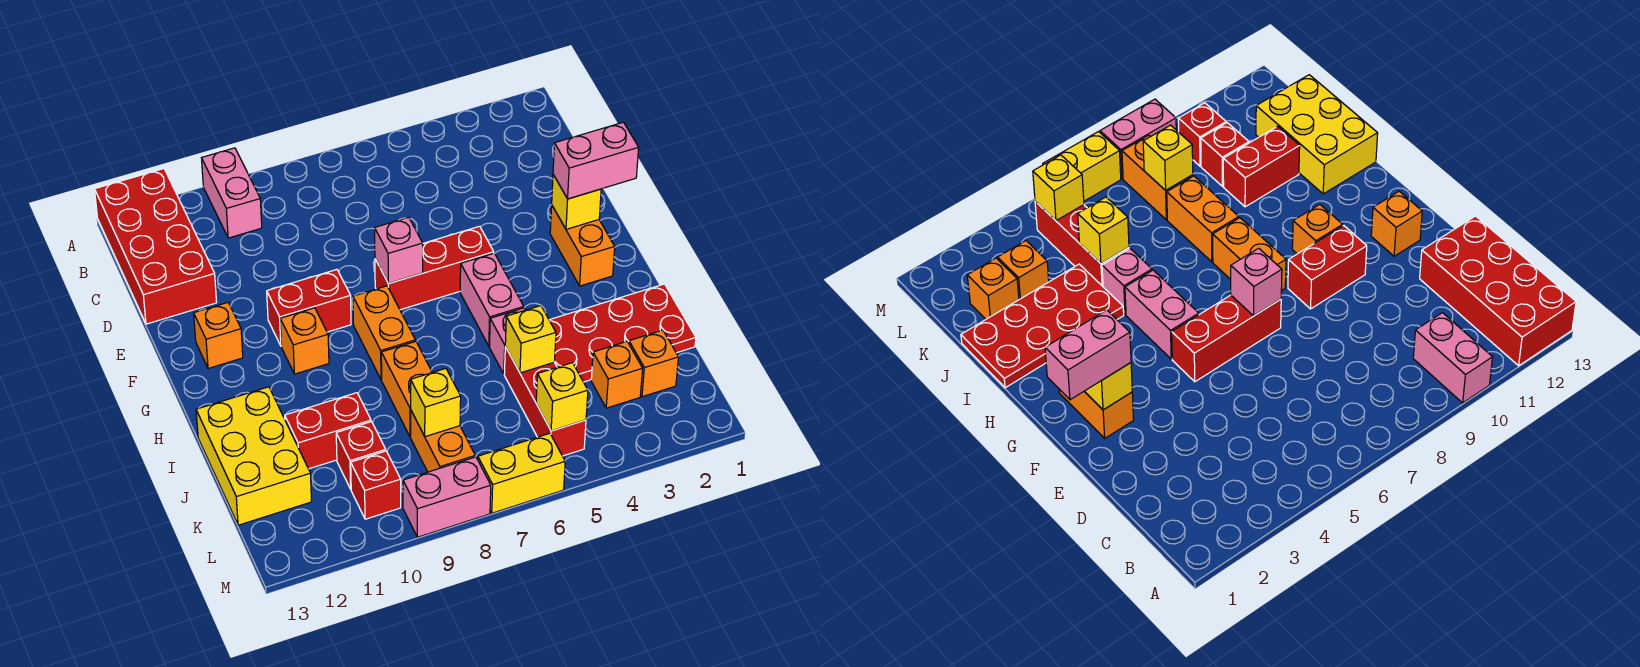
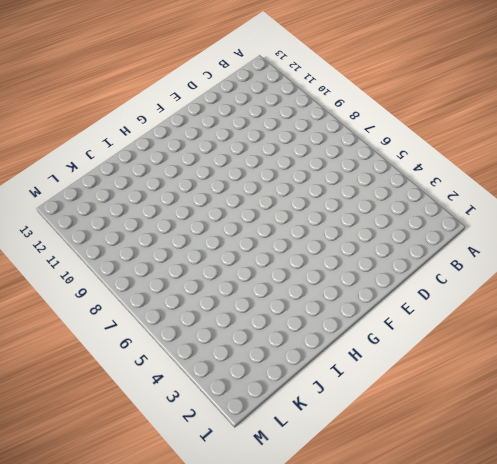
none -> pink brick A10:B10 level 1
none -> red brick A12:D13 level 1
none -> orange brick F2:G2 level 1

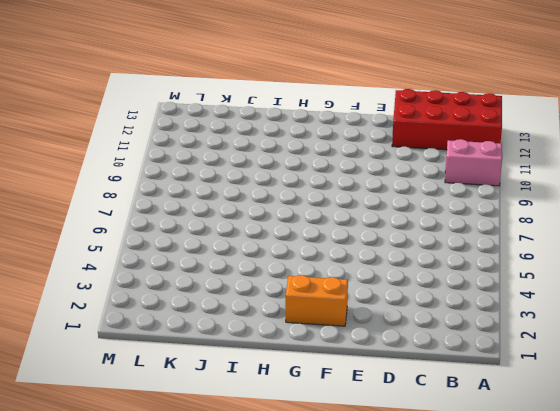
none -> red brick F5:F7 level 1
none -> red brick F9:F10 level 1
none -> orange brick F12 level 1

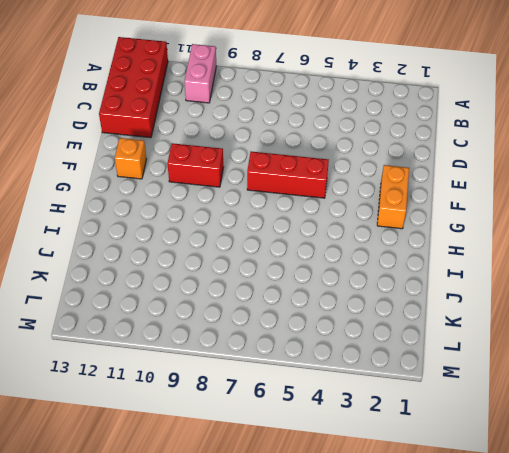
none -> pink brick G5:H5 level 1
none -> orange brick G8:H8 level 1
none -> orange brick G10 level 1

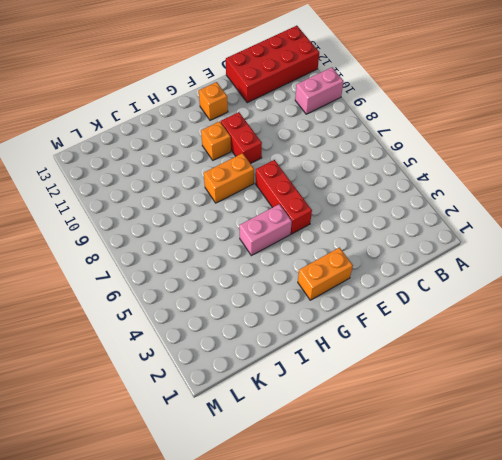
none -> red plate I1:J4 level 1
none -> pink brick I5 level 1
none -> orange brick I8:J8 level 1

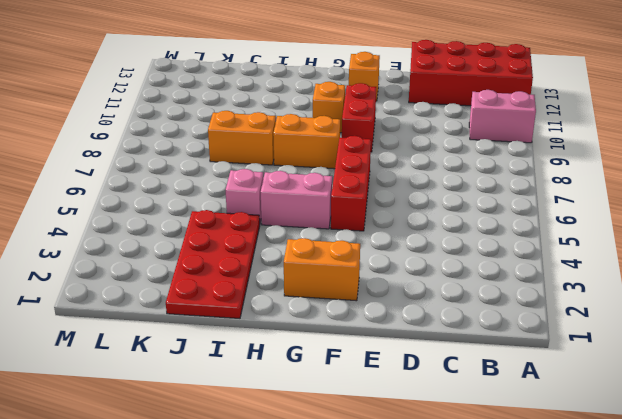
none -> yellow brick I12:K13 level 1
none -> red brick J5:L5 level 1
none -> red brick J10:J11 level 1

